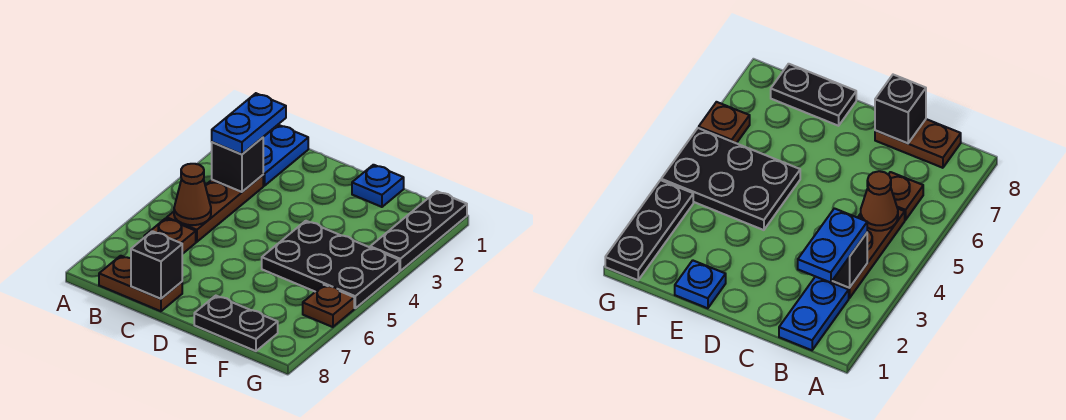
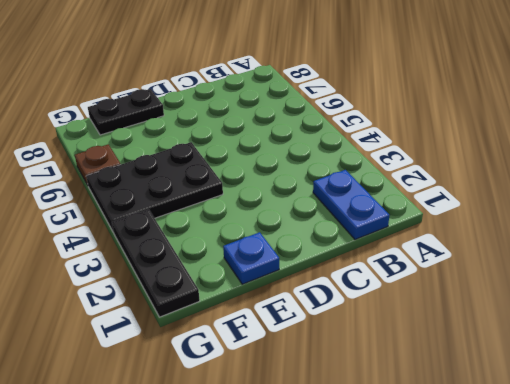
none -> brown plate B3:B5 level 1
none -> brown plate B6 level 1
none -> brown plate B8:C8 level 1

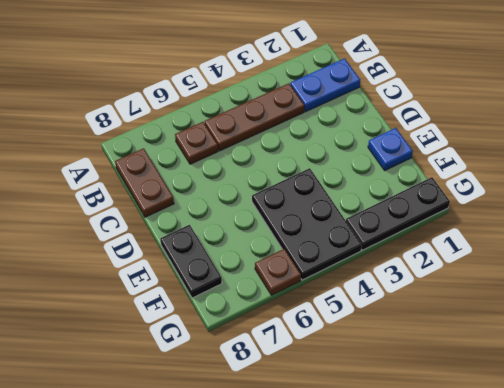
none -> black brick B3 level 2
none -> brown cone B5 level 2
none -> black brick C8 level 2

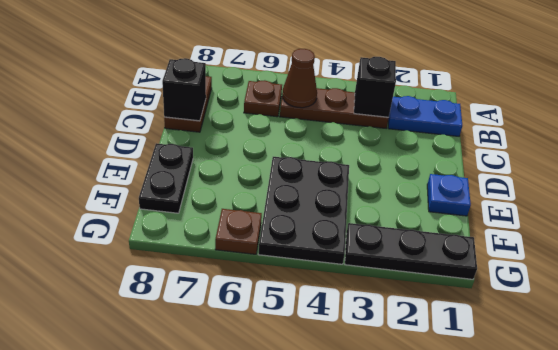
none -> blue plate B2:B3 level 3

